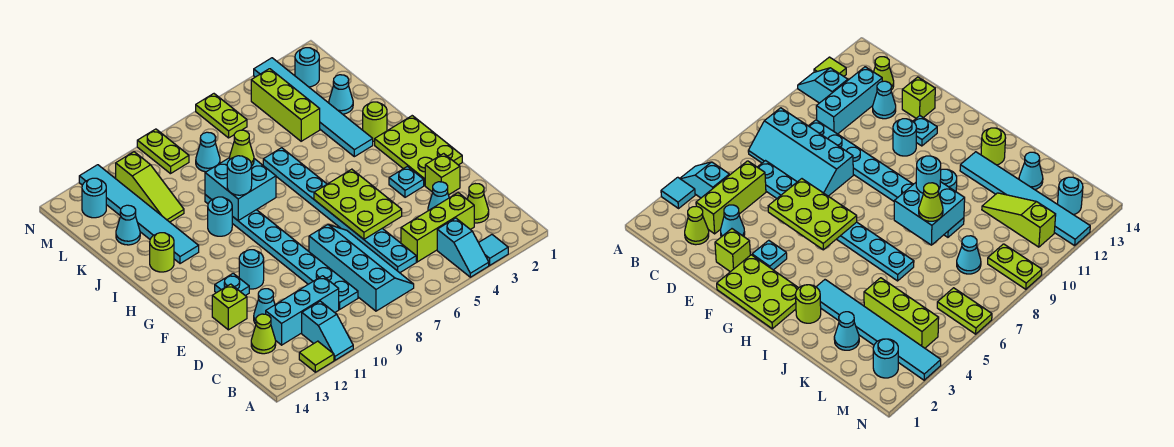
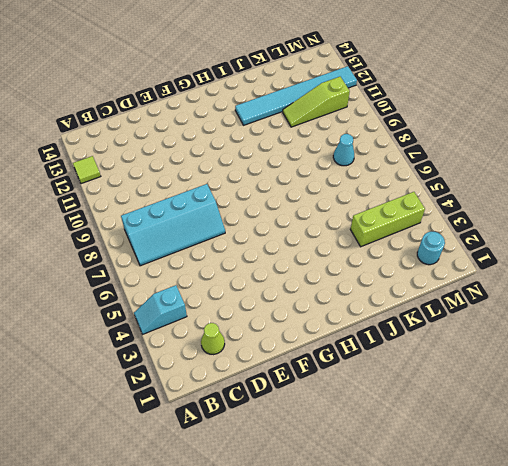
none -> cyan tile A3 level 1
none -> cyan slope A11:B11 level 1 top B
none -> lime brick C3:C5 level 1
none -> cyan plate C6:J6 level 1

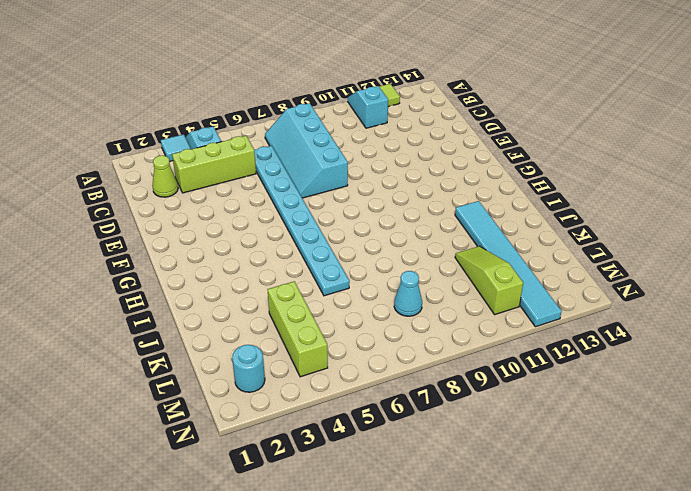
none -> cyan plate C9:J9 level 1
none -> cyan brick C10:C12 level 1
none -> lime cone C13 level 1
none -> cyan cone D3 level 1

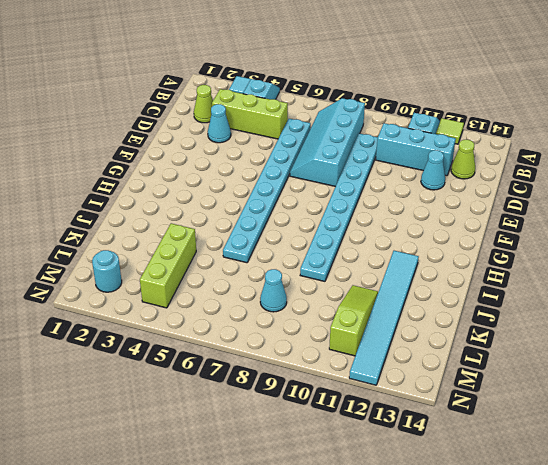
none -> lime brick E2 level 1
none -> lime brick E13 level 1
none -> lime plate F1:H2 level 1
none -> cyan plate F3 level 1

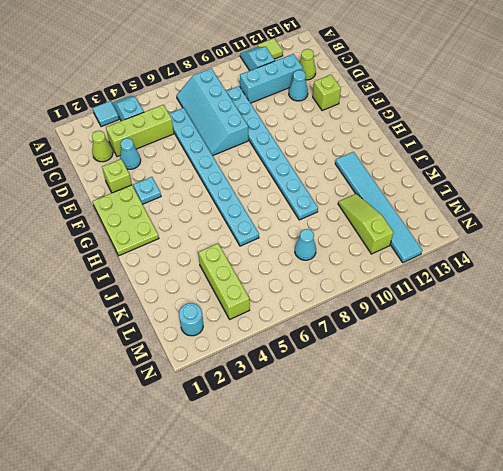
none -> cyan round brick F11 level 1
none -> cyan plate F12 level 1
none -> lime round brick I2 level 1
none -> cyan tile I3:N3 level 1

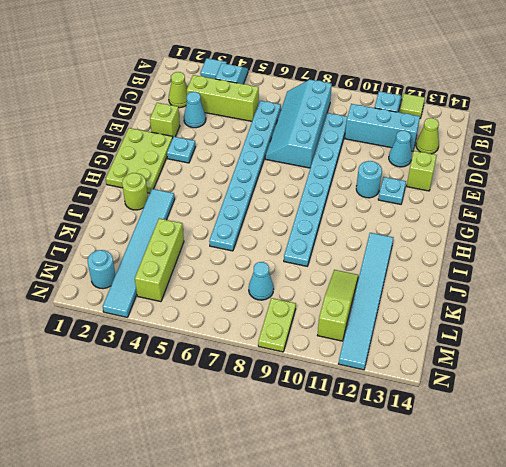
none -> cyan round brick I10 level 1
none -> lime round brick I13 level 1
none -> cyan cone K2 level 1
none -> cyan cone K13 level 1

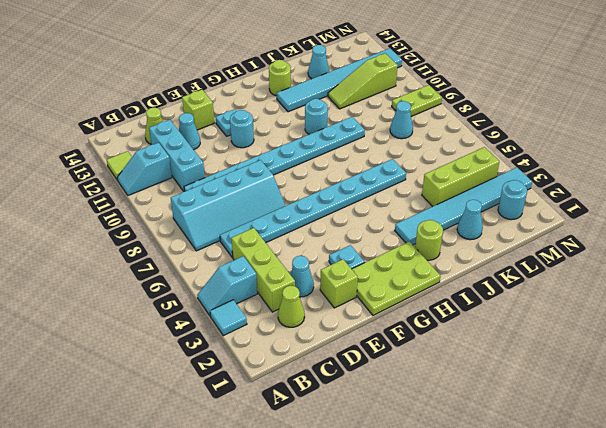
none -> lime plate M6:N6 level 1
none -> cyan round brick M13 level 1
none -> lime plate E5:G6 level 2
none -> cyan brick I8:J9 level 2

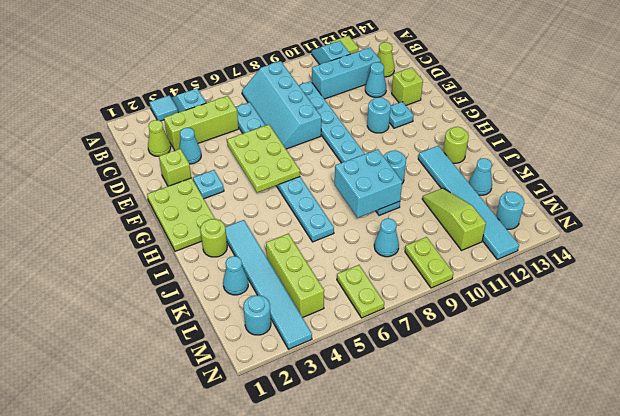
none -> cyan round brick I9 level 3
none -> lime cone J8 level 3

